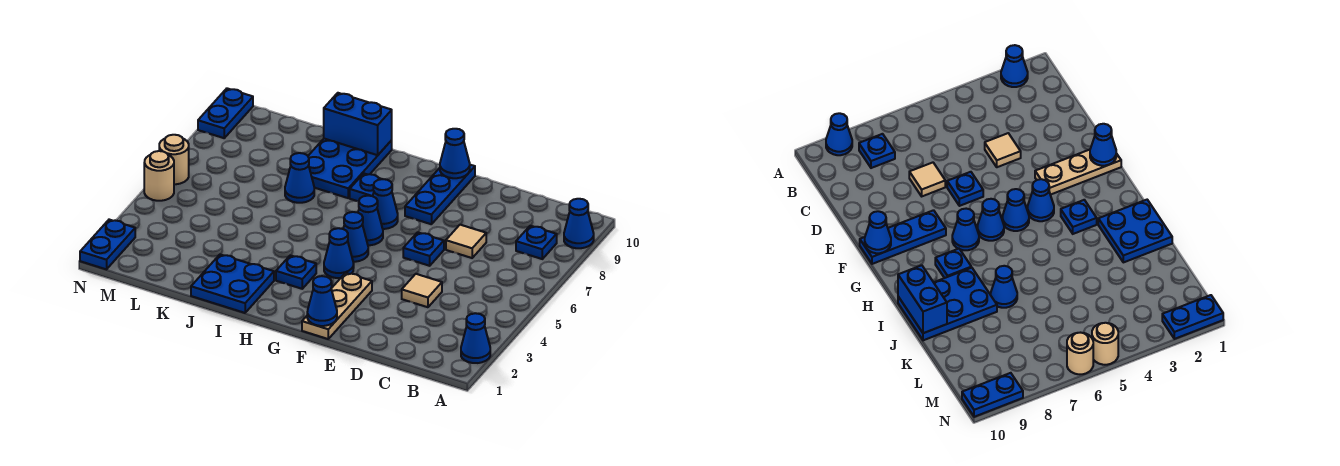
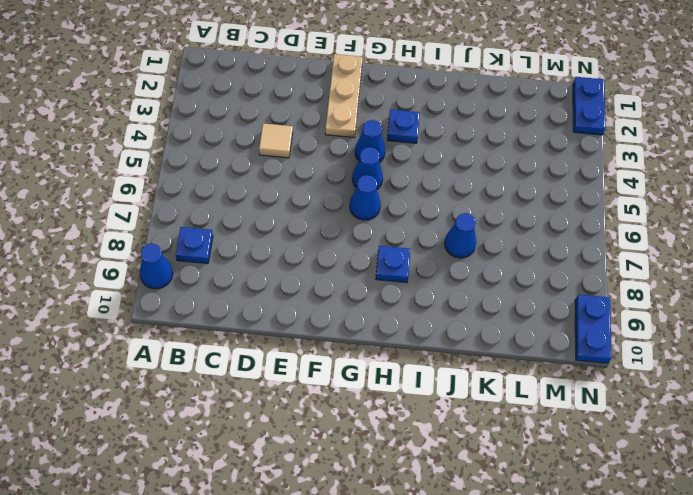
none -> blue cone A2 level 1
none -> tan tile D7 level 1
none -> blue plate E6 level 1

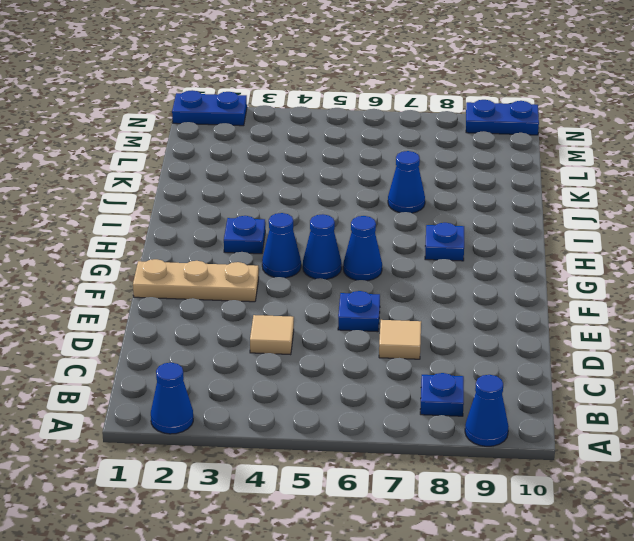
none -> blue plate F8:F10 level 1
none -> blue cone G7 level 1
none -> blue plate I1:J2 level 1

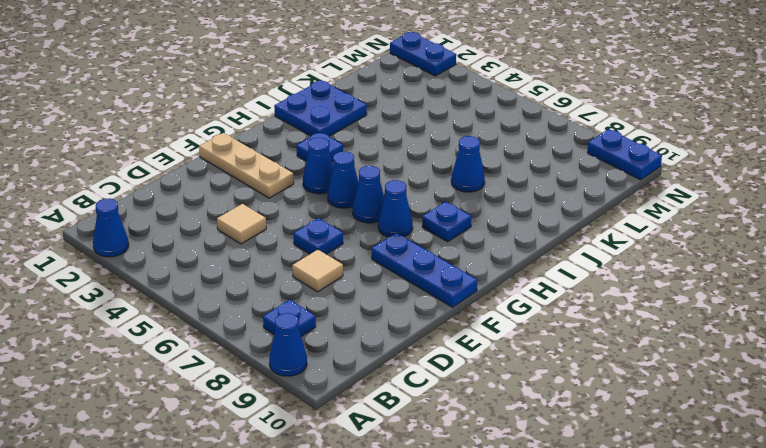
none -> blue plate I8:J10 level 1
none -> tan round brick N5 level 1
none -> tan round brick N6 level 1

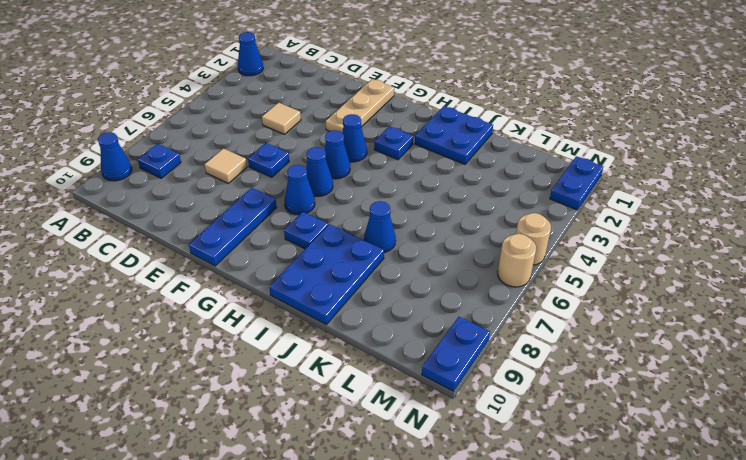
none -> blue cone F1 level 2
none -> blue cone F10 level 2
none -> blue brick I10:J10 level 2

